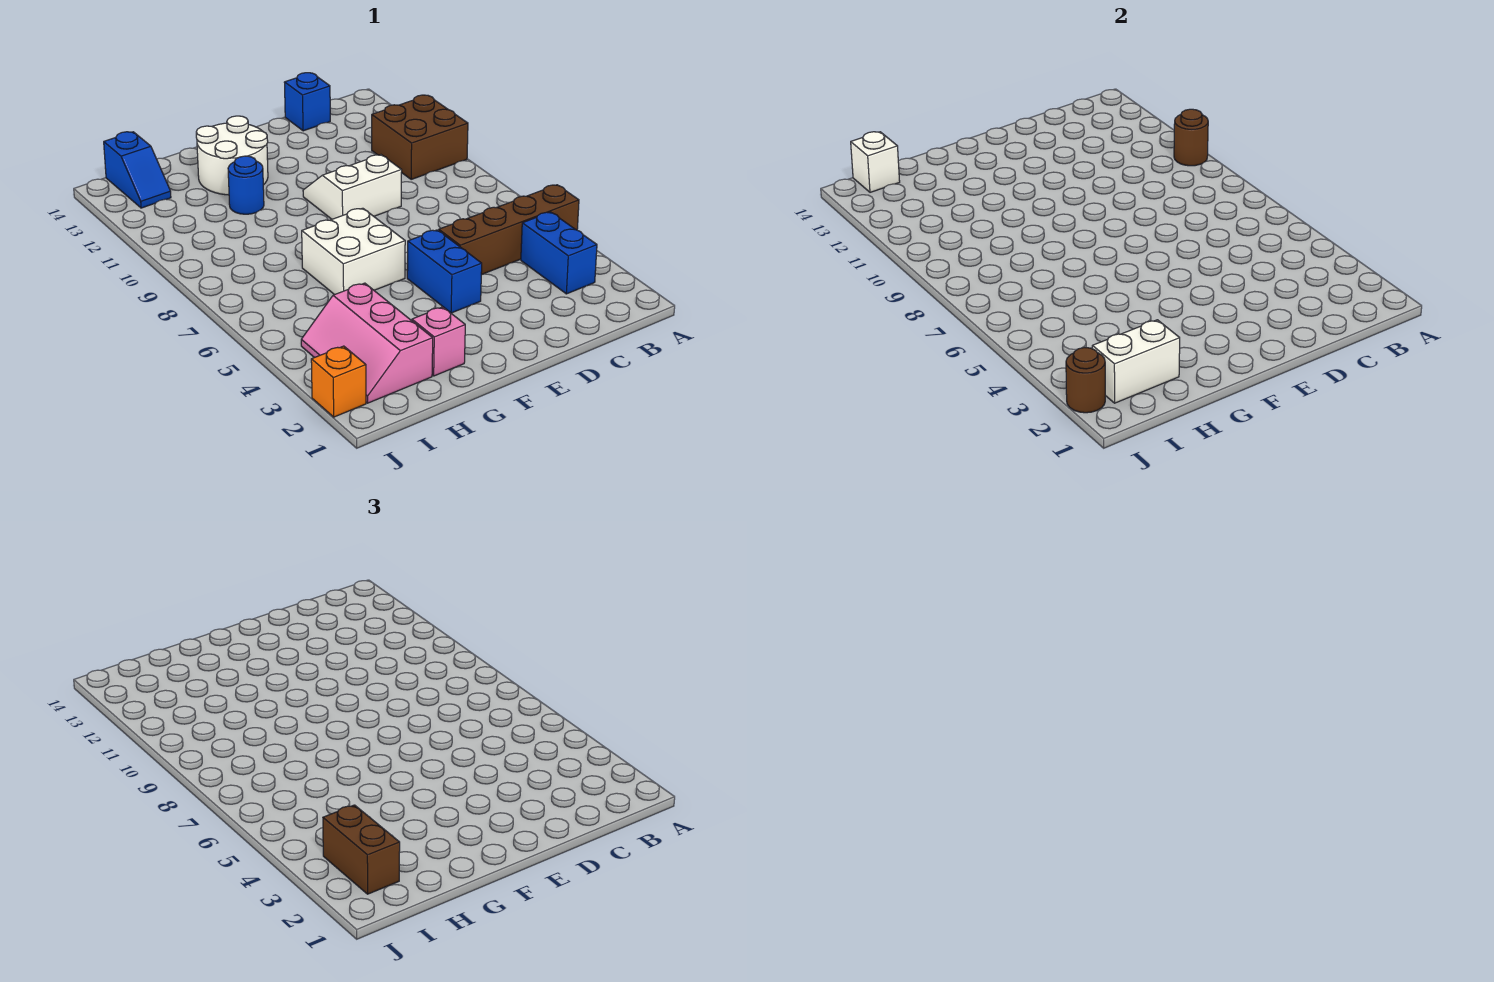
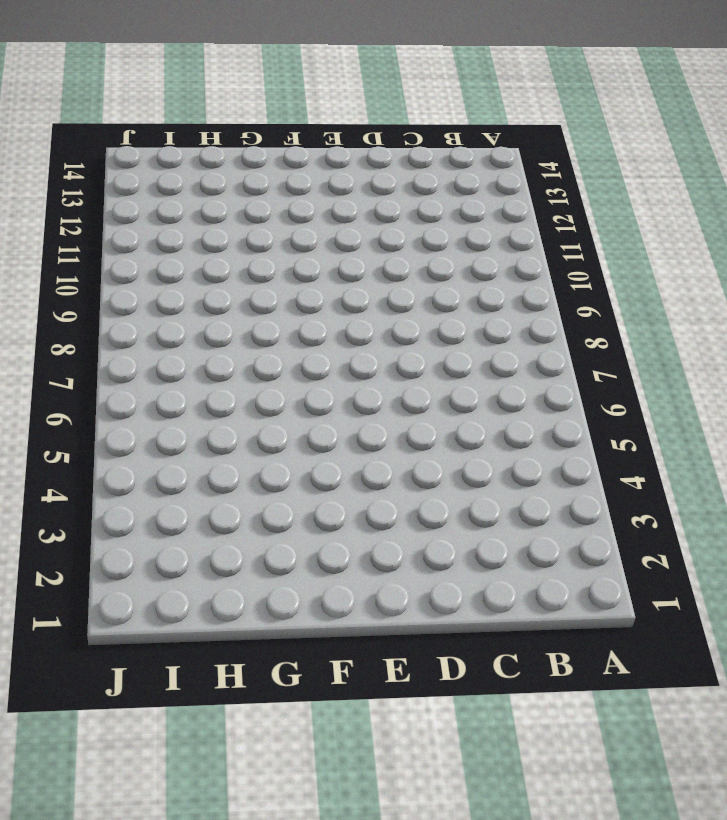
none -> brown brick A5:D5 level 1
none -> brown brick A10:B11 level 1
none -> blue brick B3:B4 level 1

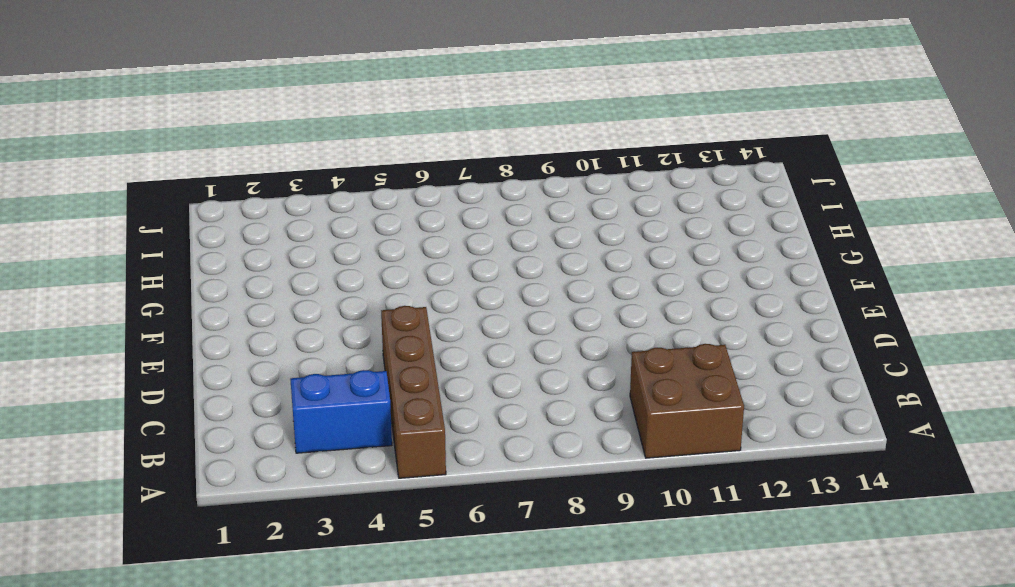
none -> blue brick C14 level 1
none -> white slope D9:E10 level 1 top 9
none -> blue brick E4:E5 level 1

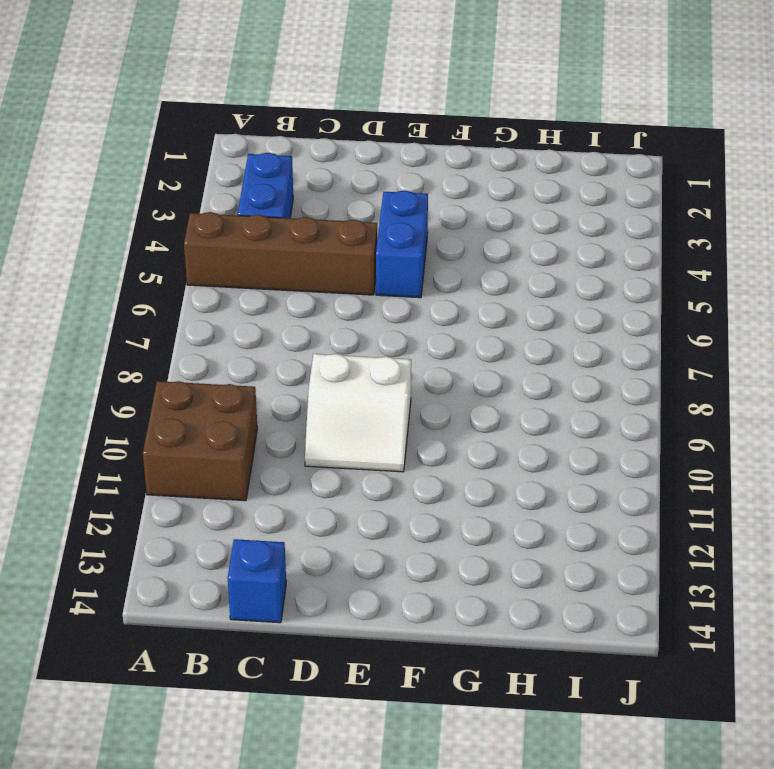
none -> white brick F6:G7 level 1
none -> white round brick F12:G13 level 1
none -> pink brick G2 level 1

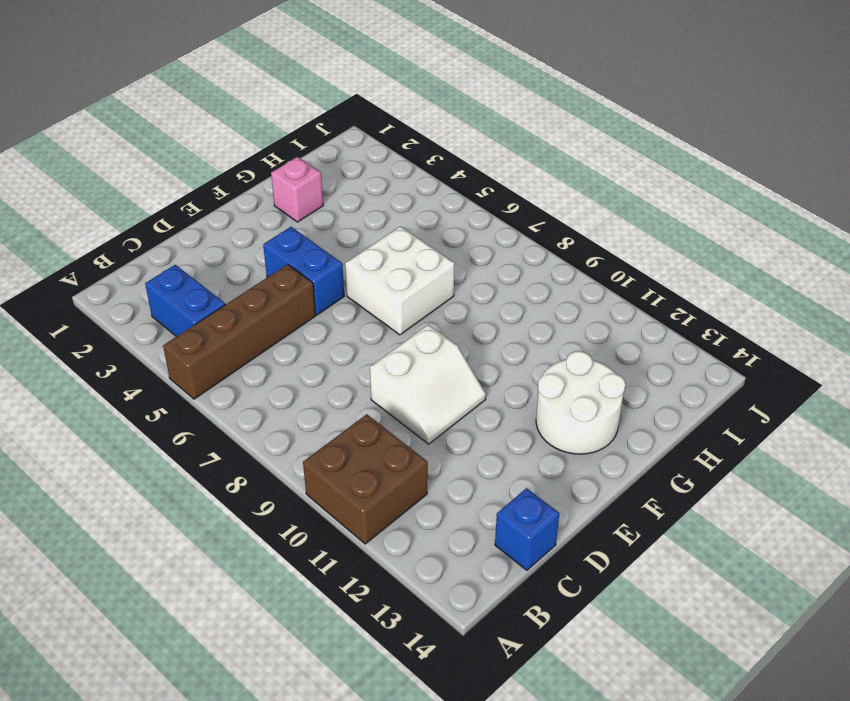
none -> blue round brick G11 level 1
none -> pink slope H2:I4 level 1 top H
none -> blue slope I13:I14 level 1 top 14

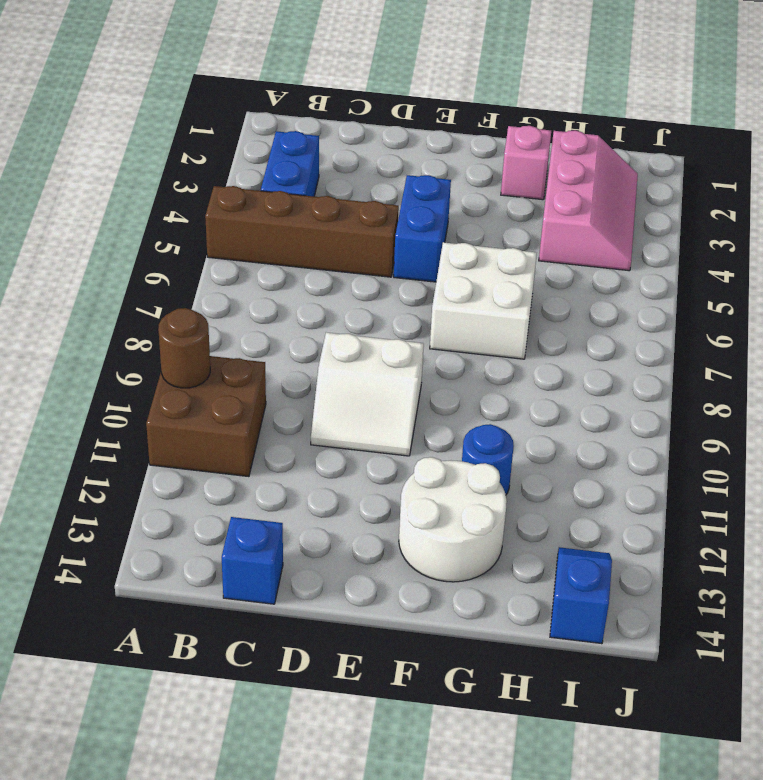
none -> orange brick J2 level 1
none -> white brick H2:I2 level 2
none -> white brick I14 level 2

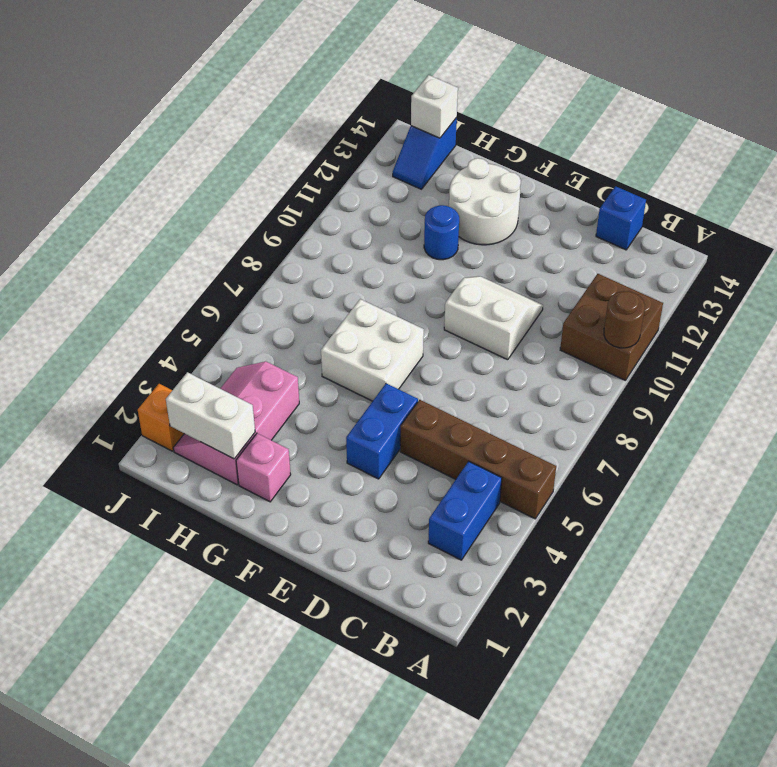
none -> brown round brick J2 level 2
none -> brown brick I2:I3 level 3

